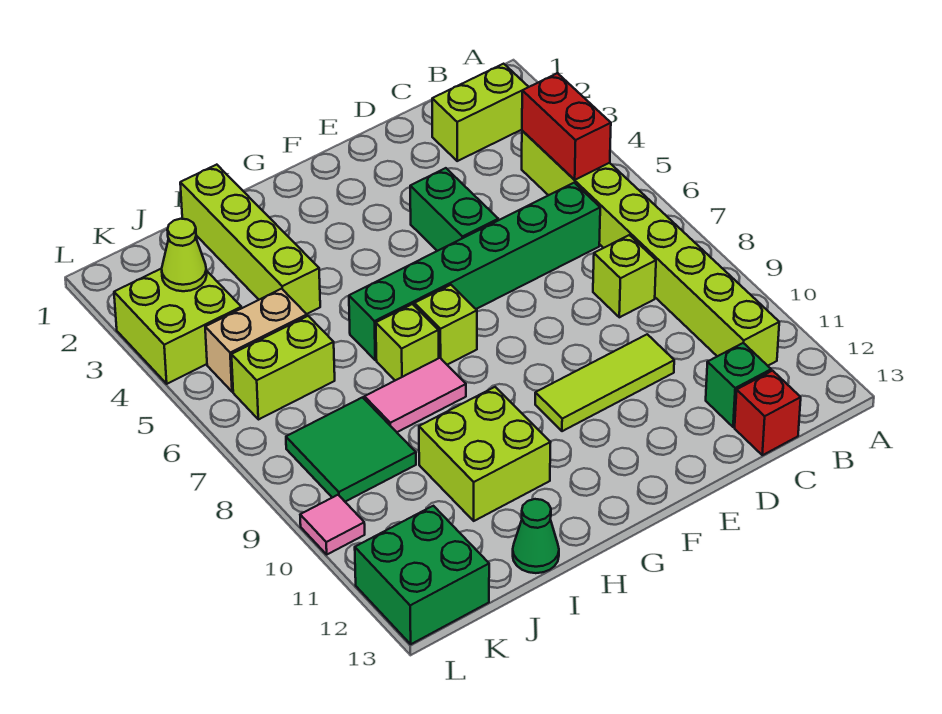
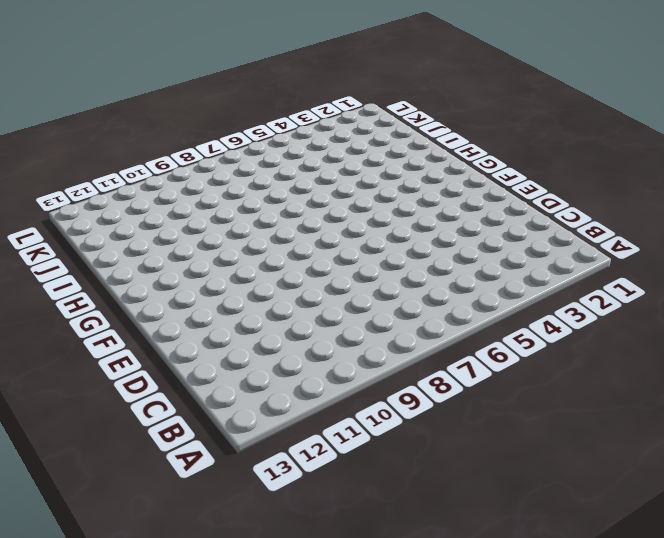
none -> lime brick B2:C2 level 1
none -> lime brick B4:B11 level 1
none -> green brick C6:H6 level 1

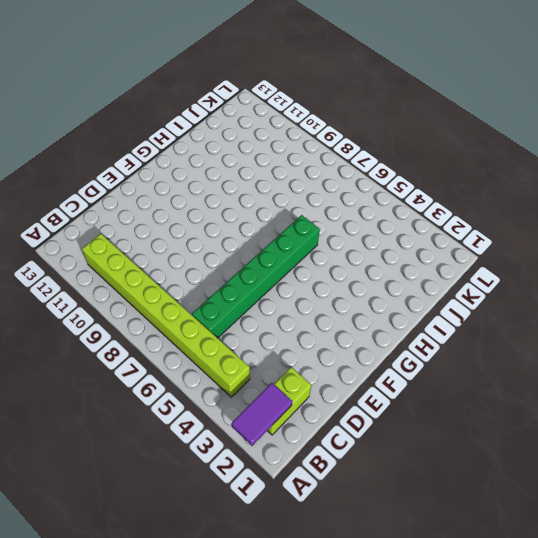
purple tile A2:B2 level 2 -> none
none -> lime brick C8 level 1
none -> green brick C12 level 1
none -> red brick C13 level 1

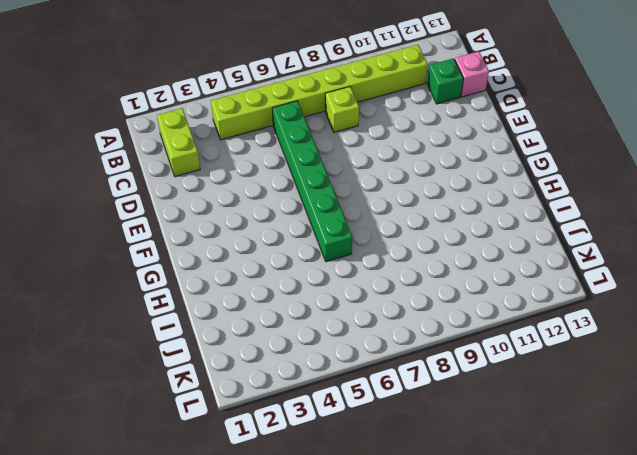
pink brick C13 level 1 -> red brick C13 level 1
none -> lime tile D10:F10 level 1
none -> green brick E4:E5 level 1
none -> lime brick G7 level 1

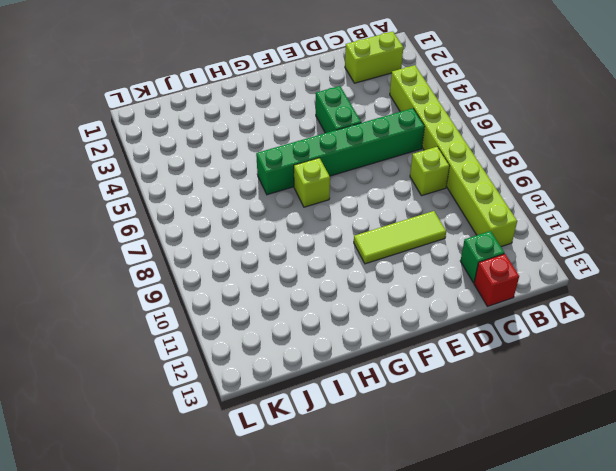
none -> lime brick H7 level 1
none -> pink tile H8:I8 level 1
none -> lime brick H10:I11 level 1

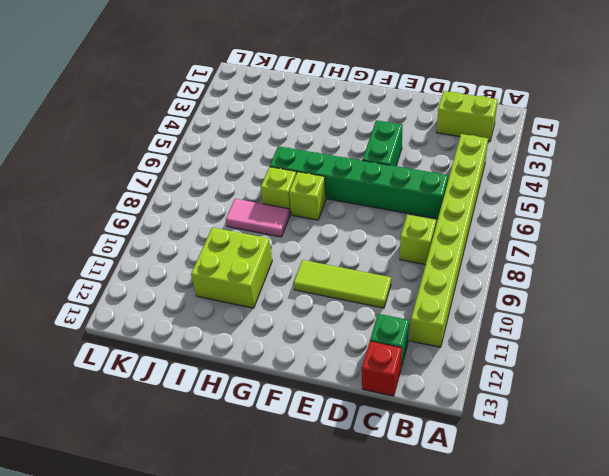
none -> lime brick I1:I4 level 1
none -> green cone I13 level 1
none -> tan brick J5:K5 level 1

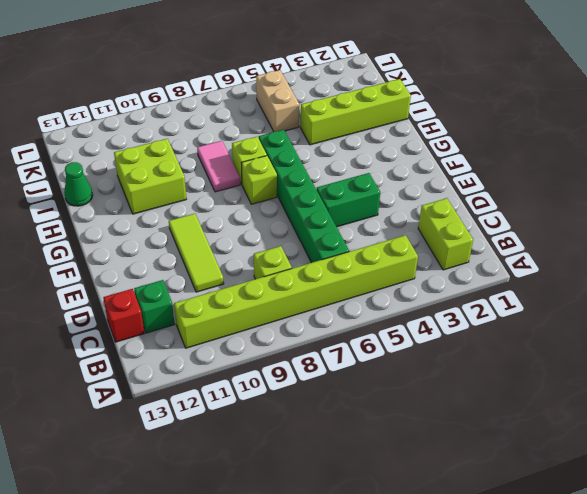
none -> lime brick J6:K6 level 1
none -> green tile J8:K9 level 1
none -> lime brick K3:L4 level 1

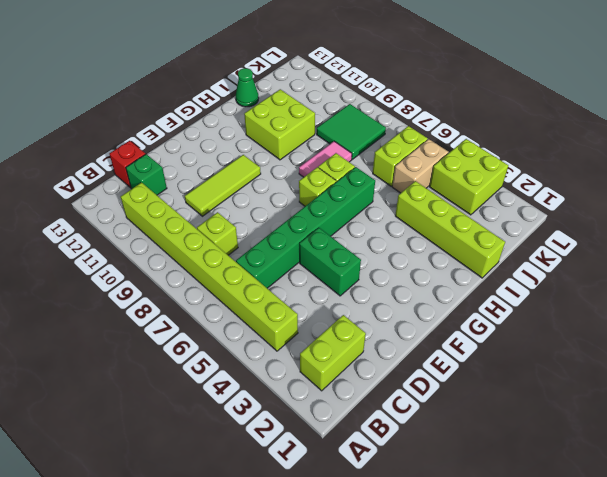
none -> green brick K12:L13 level 1
none -> pink tile L10 level 1
none -> red brick B4:B5 level 2

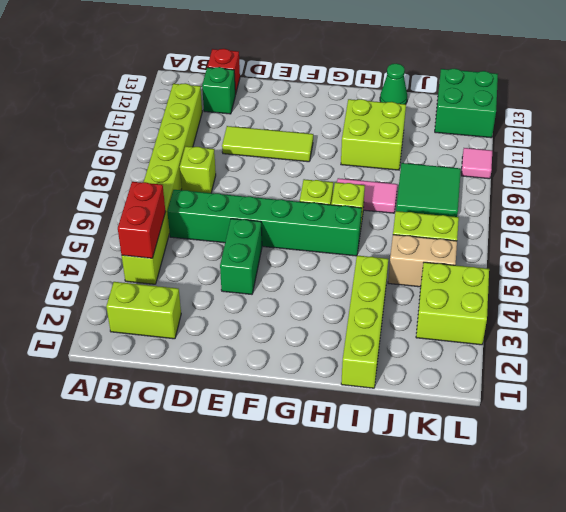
none -> lime cone K3 level 2

